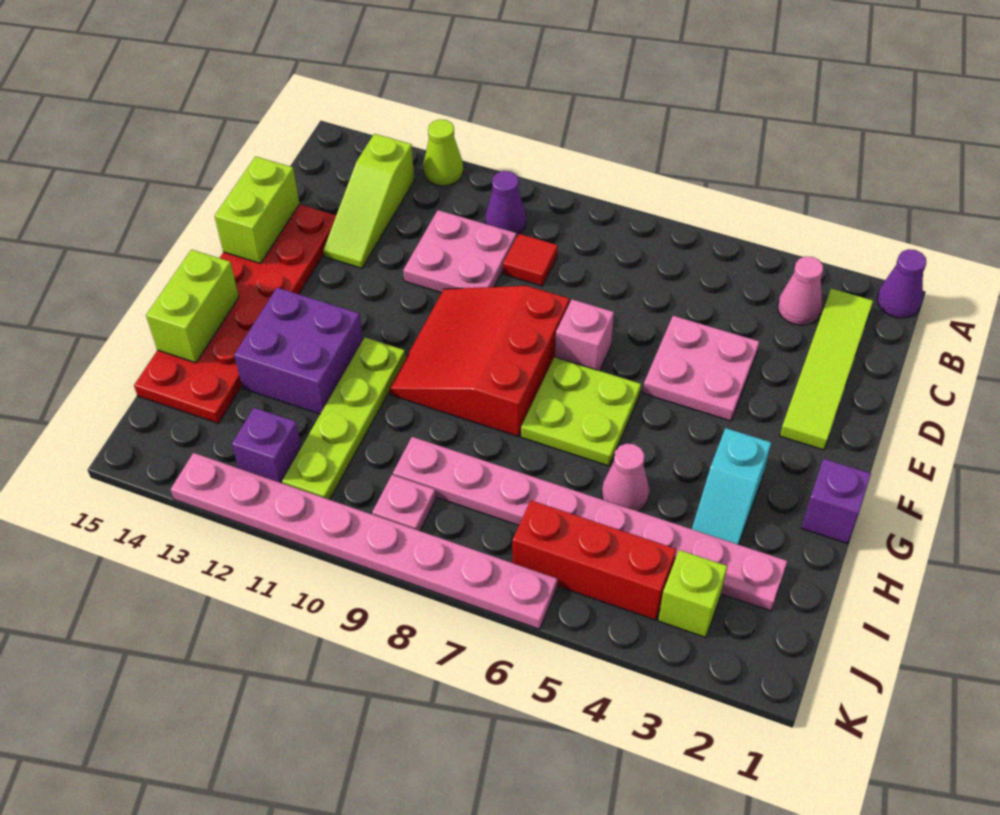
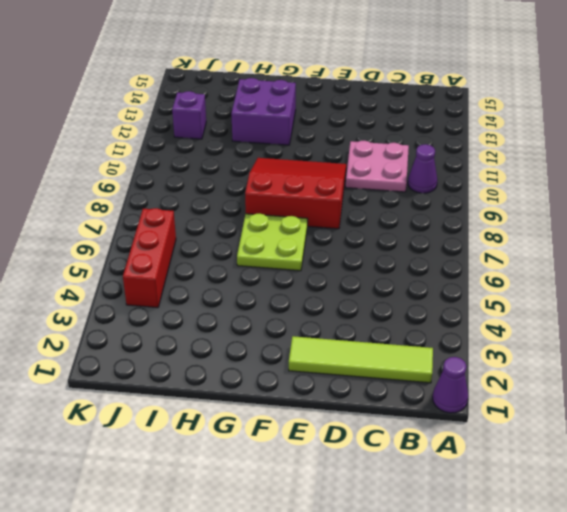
none -> lime cone A12 level 1
none -> pink cone B3 level 1
none -> lime slope B13:D13 level 1 top B

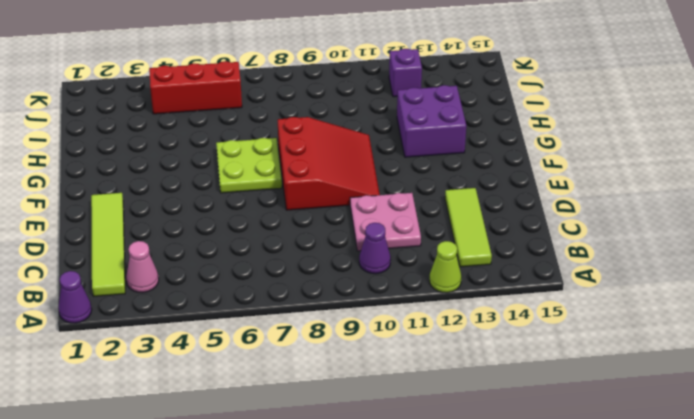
lime tile B13:D13 level 1 -> lime slope B13:D13 level 1 top B
none -> red tile C9 level 1
none -> pink plate D4:E5 level 1
none -> red plate D14:I15 level 1

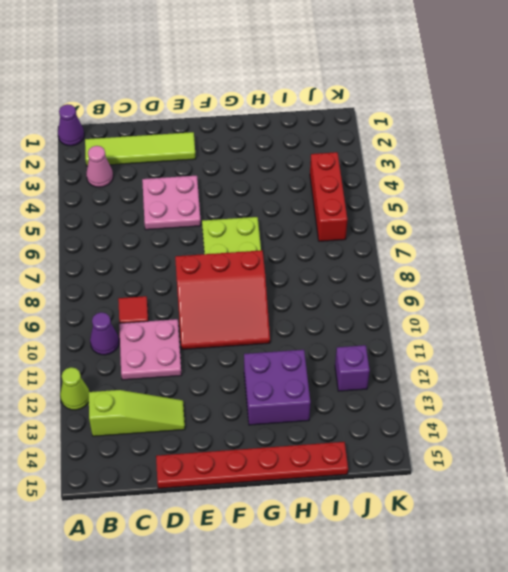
red plate D15:I15 level 1 -> red plate D14:I15 level 1
none -> pink brick E7 level 1
none -> purple brick G1 level 1
none -> cyan slope G3:H3 level 1 top G

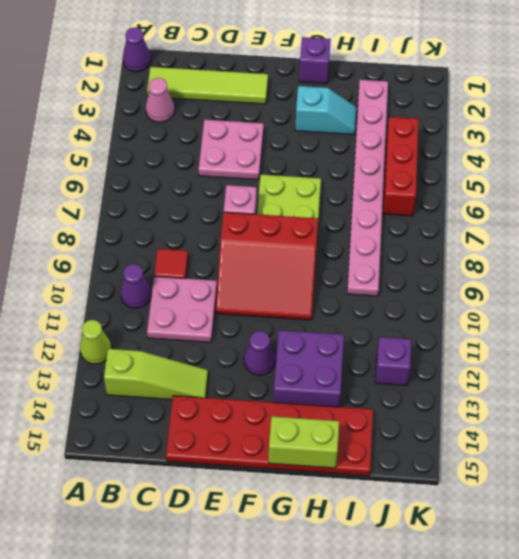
purple cone F12 level 1 -> none
none -> lime plate G11:J11 level 1
none -> pink cone H5 level 1
none -> lime brick J3 level 1

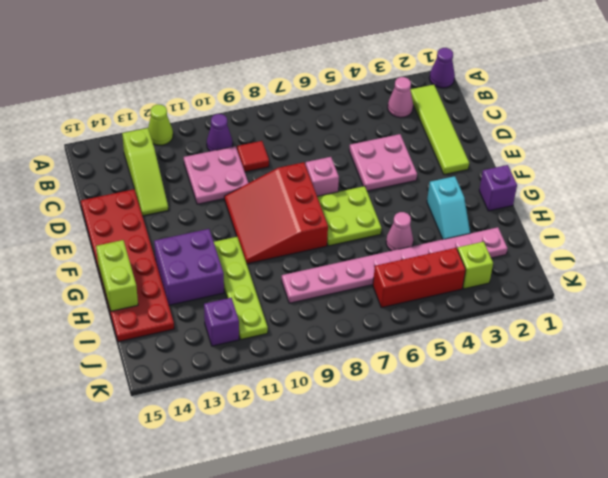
none -> pink plate J9 level 1
none -> pink plate K6:K13 level 1
none -> lime brick D15:E15 level 2

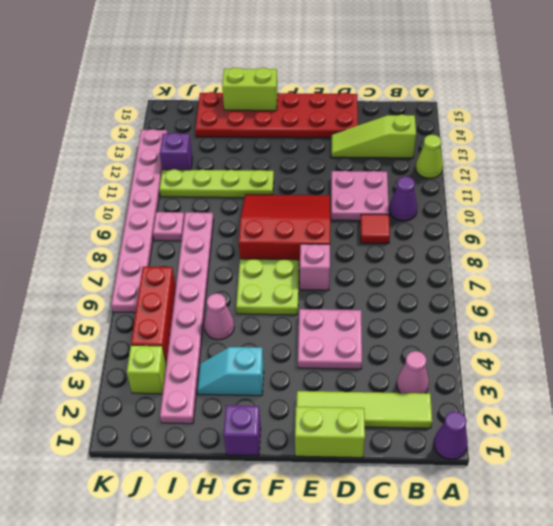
lime brick D1:E1 level 1 -> lime brick D15:E15 level 2
none -> purple brick G12:H13 level 1

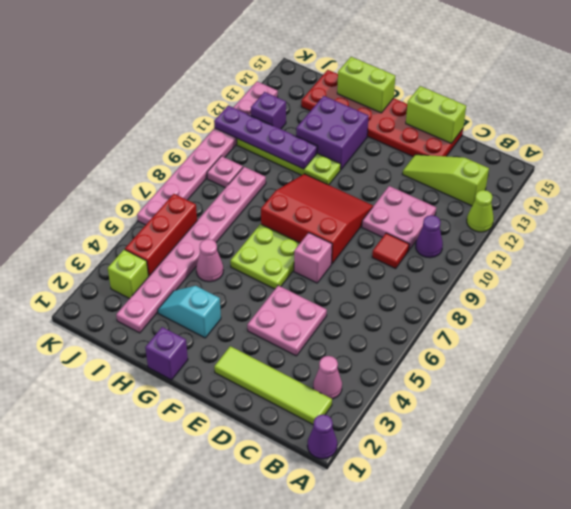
purple plate H11:K11 level 2 -> none

